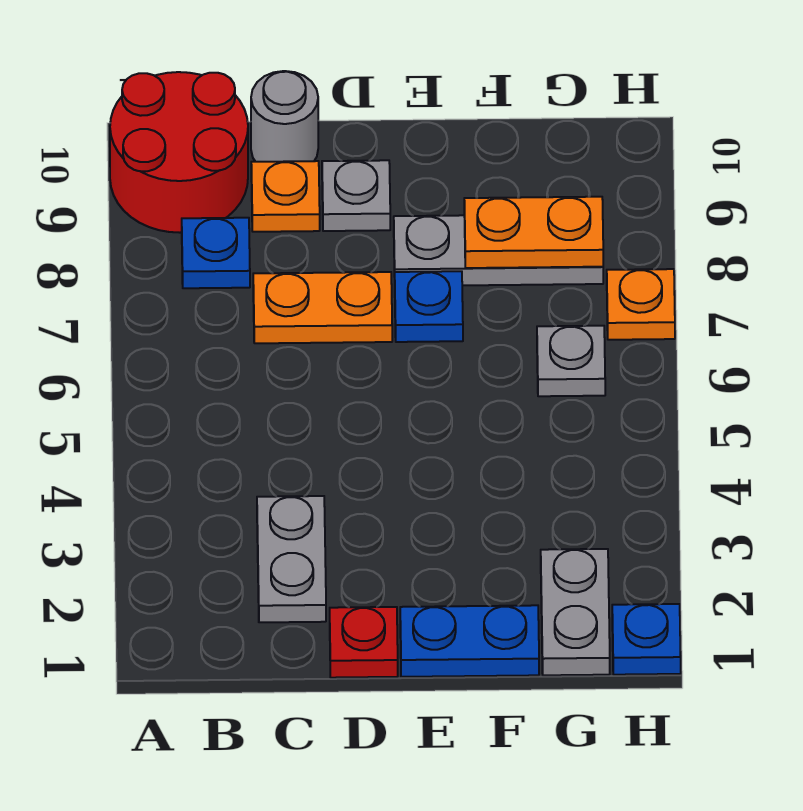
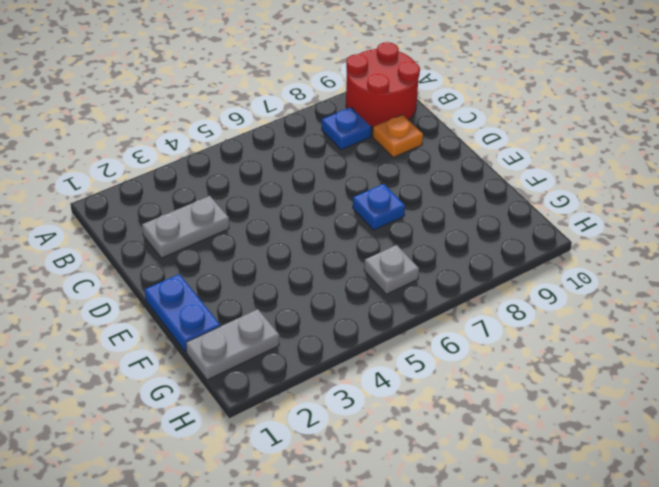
none -> orange plate C7:D7 level 1
none -> grey round brick C10 level 1
none -> red plate D1 level 1

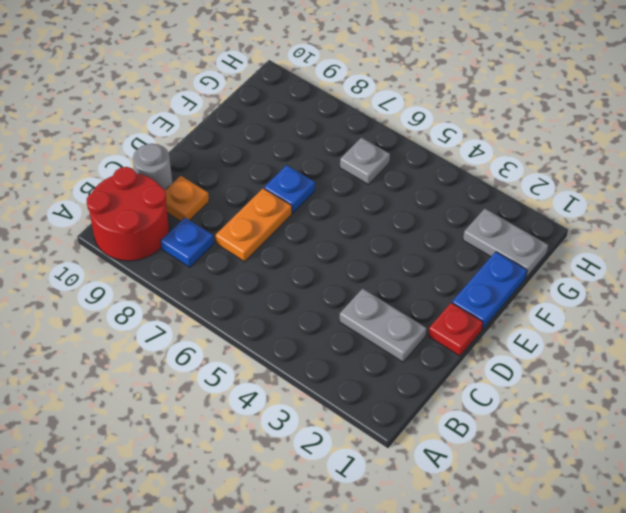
none -> grey plate D9 level 1
none -> grey plate E8:G8 level 1
none -> blue plate H1 level 1

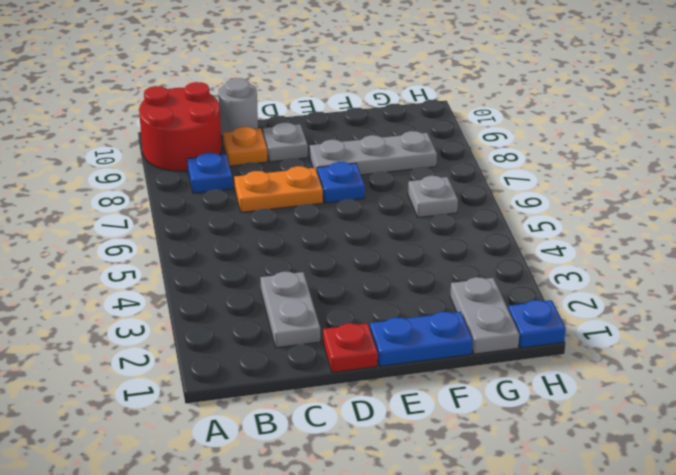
none -> orange plate H7 level 1
none -> orange plate F8:G8 level 2

